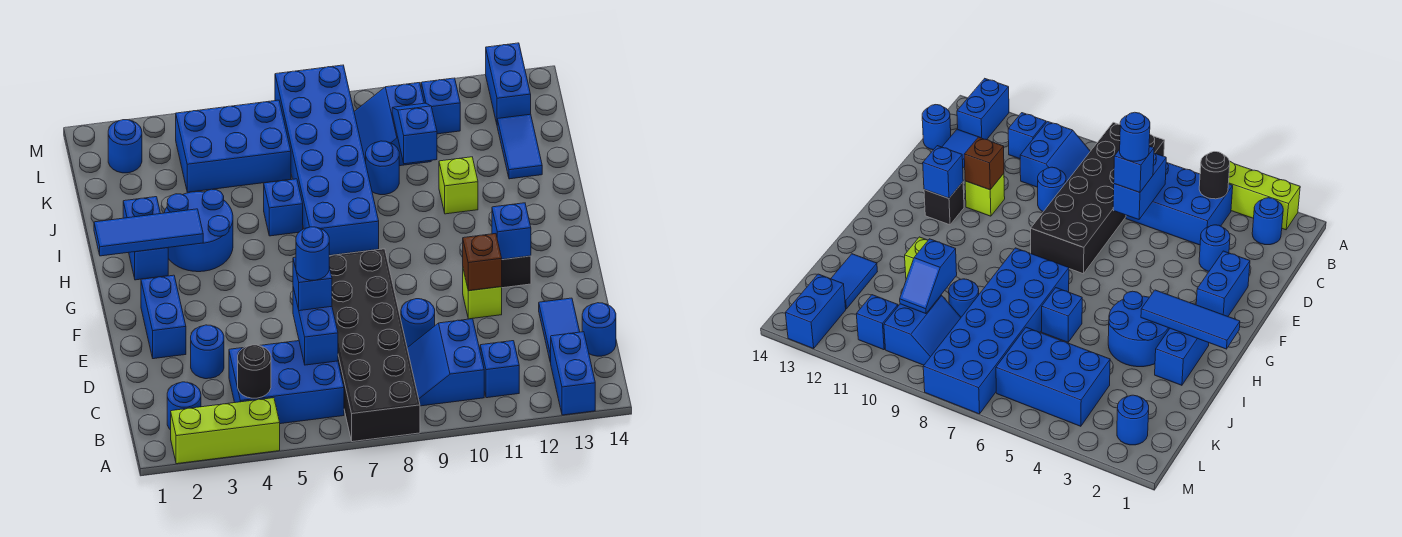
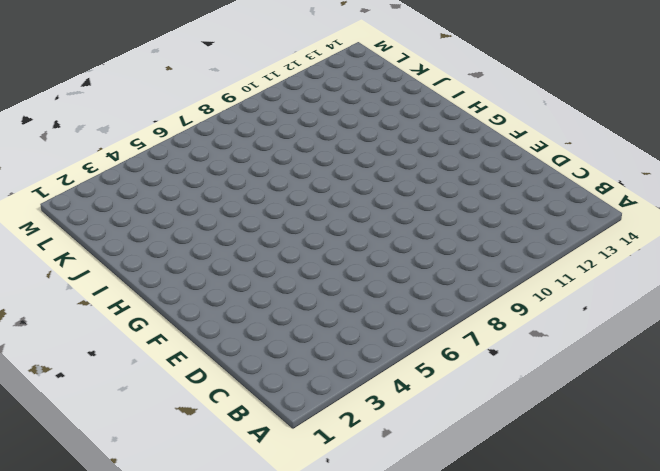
none -> lime brick A2:A4 level 1
none -> black brick A7:F8 level 1
none -> blue brick A13:B13 level 1
none -> blue round brick B2 level 1

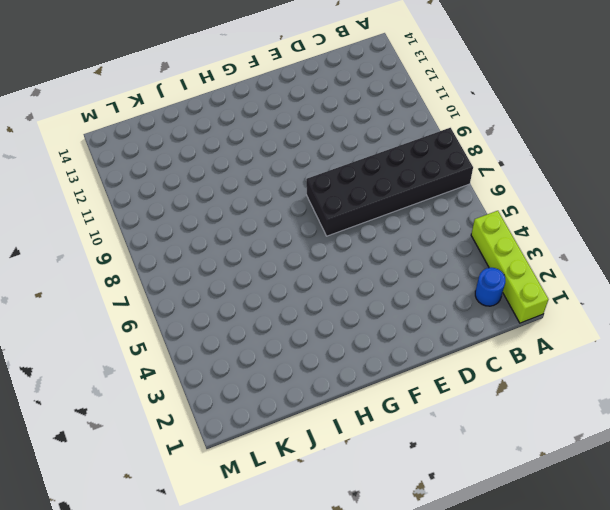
lime brick A1:A4 level 1 -> lime brick A2:A4 level 1
none -> blue brick A13:B13 level 1
none -> blue brick B4:C6 level 1
none -> blue slope B9:C10 level 1 top 10
none -> blue brick B11 level 1

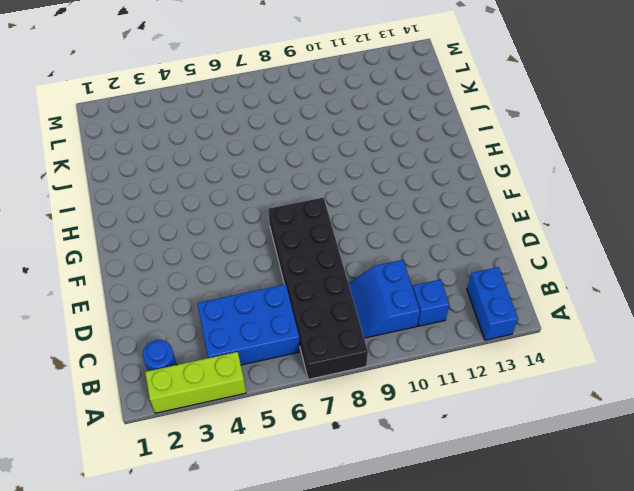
none -> blue tile C13:D13 level 1
none -> blue round brick C14 level 1
none -> blue round brick D3 level 1
none -> blue round brick D9 level 1

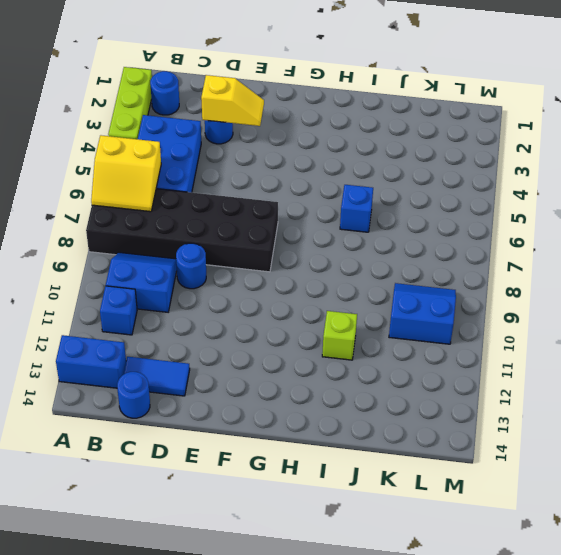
yellow slope A6:B7 level 2 top 6 -> none
yellow slope D3:E3 level 2 top D -> none
none -> blue brick E2:F2 level 1
none -> lime brick E11 level 1
none -> black brick F12 level 1
none -> blue brick H2:I2 level 1

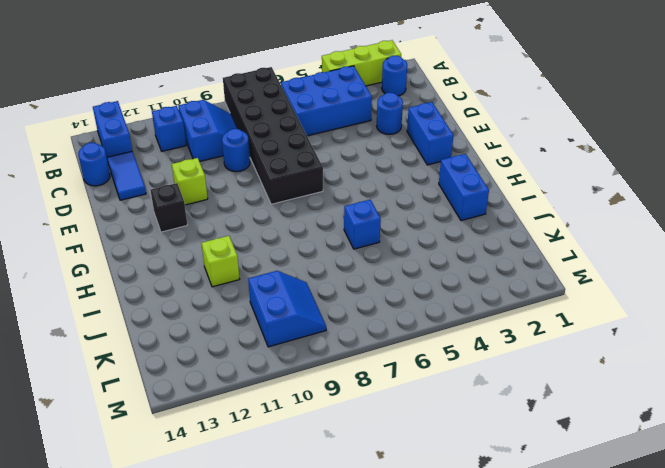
none -> blue round brick H3:I4 level 1
none -> blue brick H7:M8 level 1
none -> blue round brick J9 level 1
none -> blue tile J13:K13 level 1

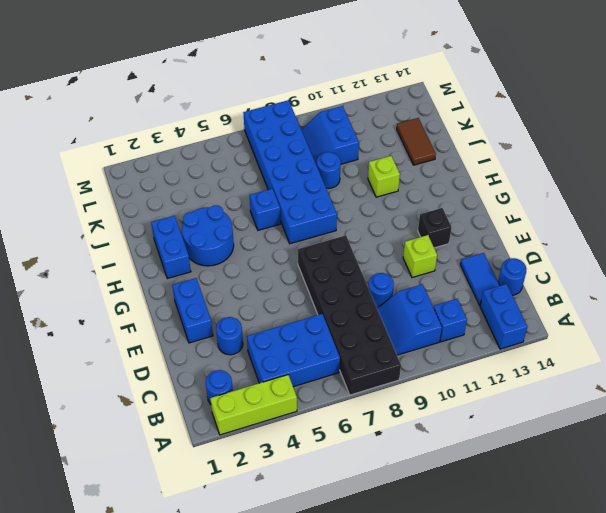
brown tile J13:K13 level 1 -> blue tile J13:K13 level 1
none -> blue brick K4:L6 level 1
none -> blue round brick L2 level 1
none -> blue brick L11 level 1
none -> blue brick L13:M13 level 1

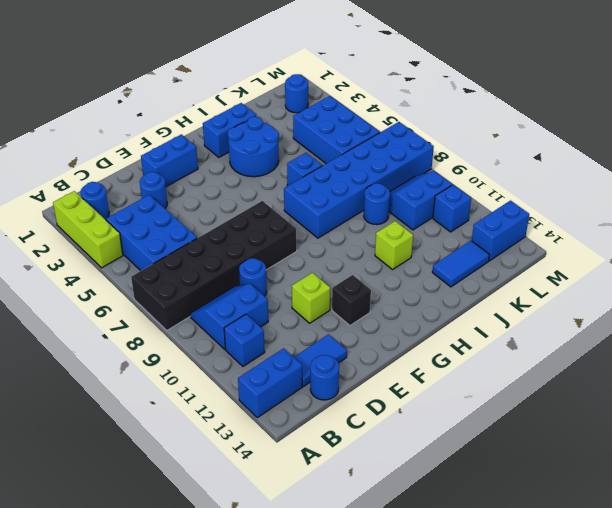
none -> black round brick B4 level 2
none -> blue brick C6:D6 level 2
none -> brown brick E11 level 2
none -> blue brick F12 level 2

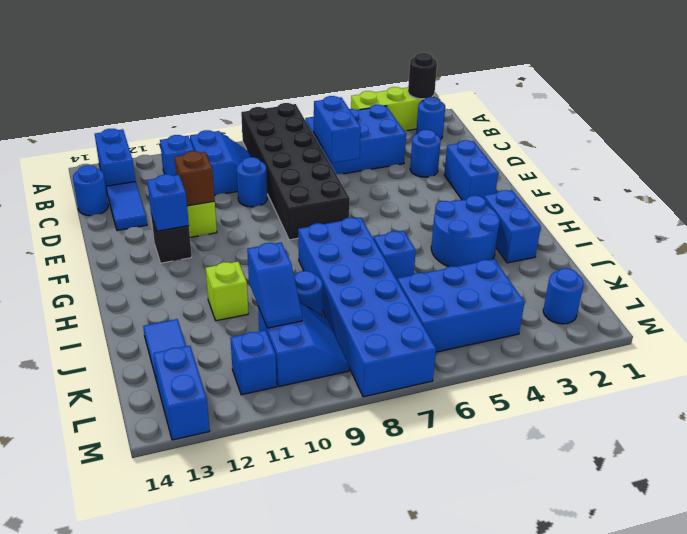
black round brick A2 level 2 -> black round brick B4 level 2
none -> blue tile H1:H3 level 2
none -> blue brick D6 level 3
none -> blue round brick D6 level 4

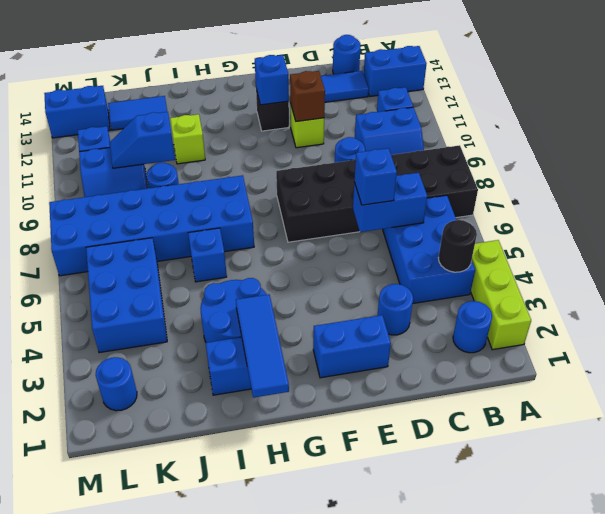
none -> blue round brick D6 level 4

